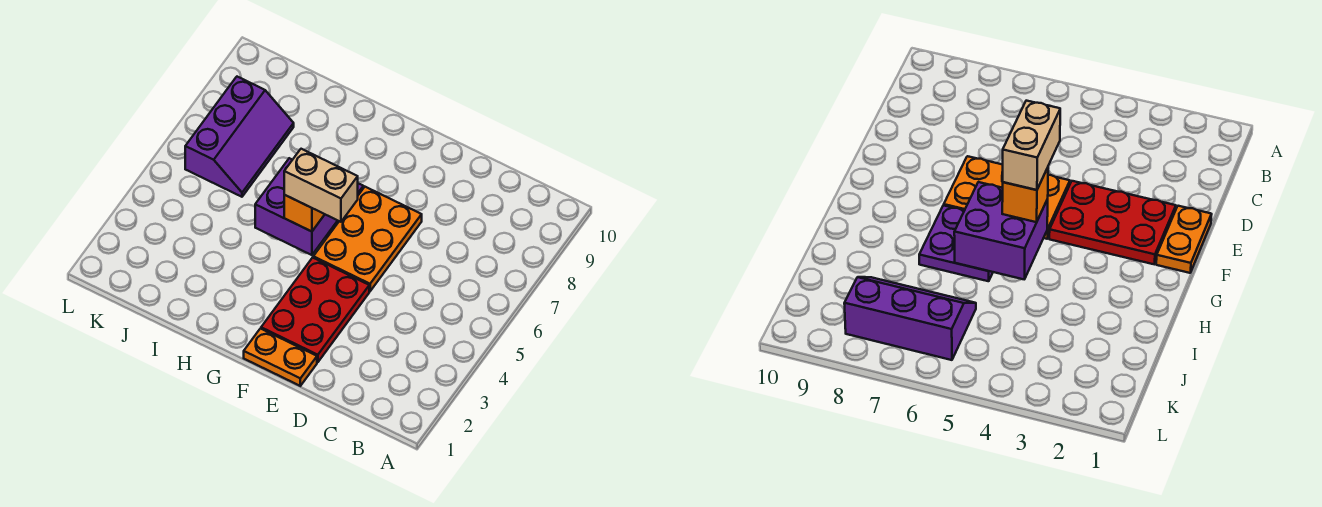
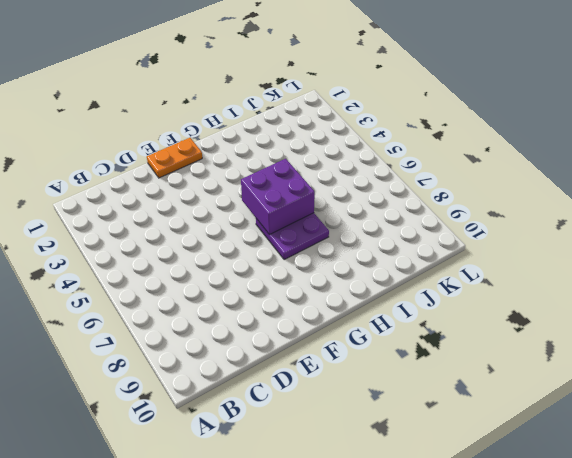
none -> red plate E2:F4 level 1
none -> orange plate E5:F7 level 1

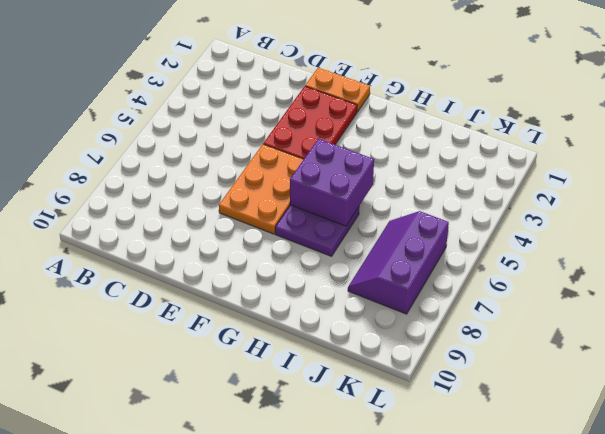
none -> orange brick G5 level 3
none -> tan brick F5:G5 level 4

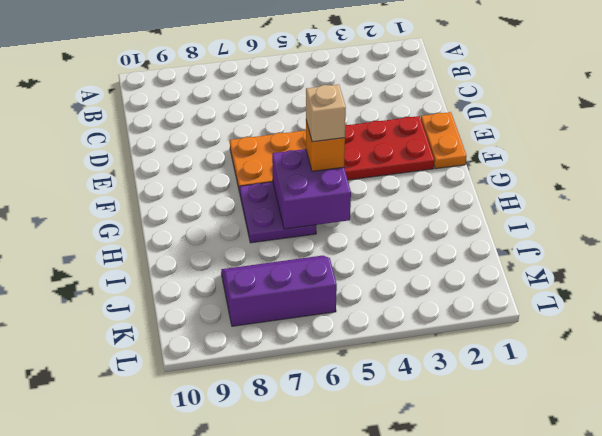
tan brick G5 level 4 -> tan brick F5:G5 level 4

